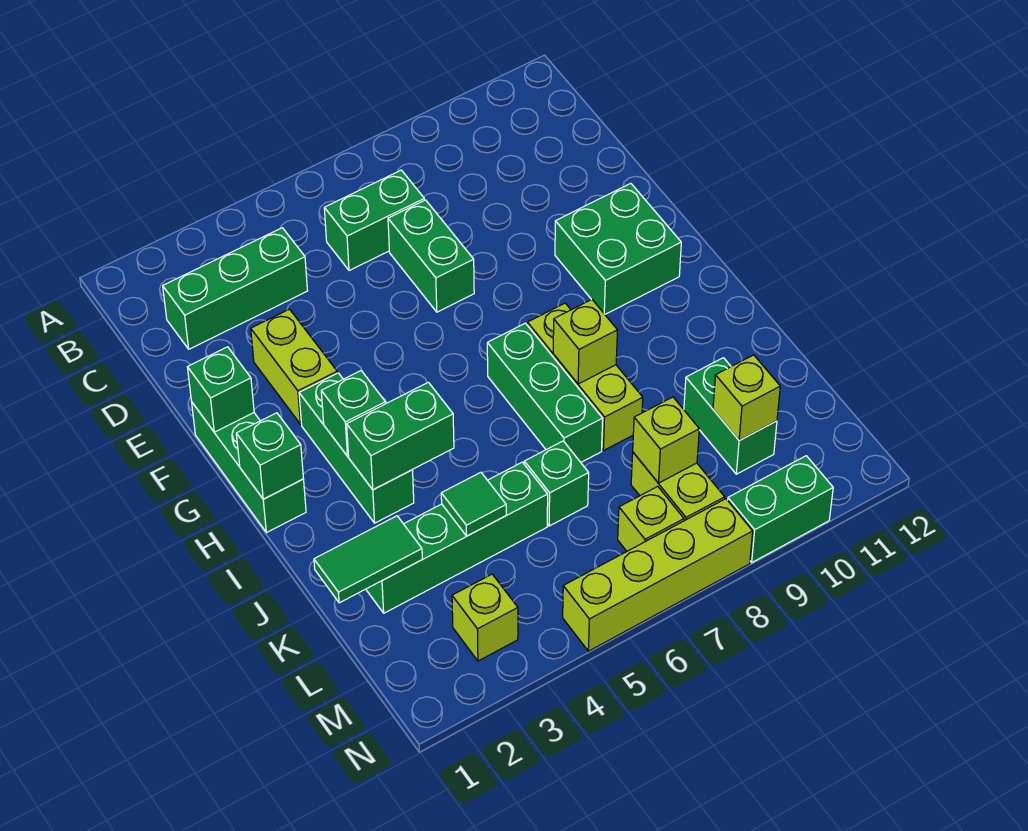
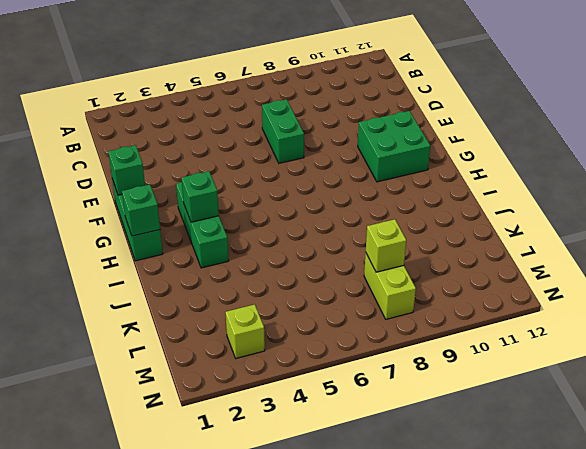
none -> green brick C2:C4 level 1
none -> green brick C6:C7 level 1
none -> lime brick E3:F3 level 1

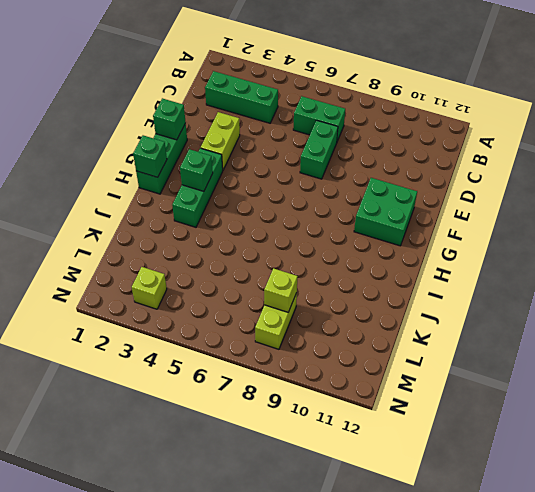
none -> green brick H7:J7 level 1
none -> lime brick H8:J8 level 1
none -> green brick K2:K5 level 1

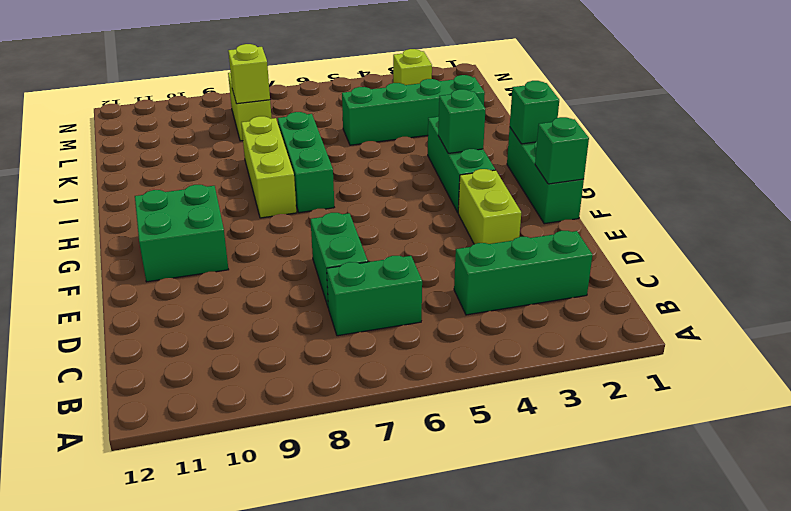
none -> green brick K6 level 1
none -> green brick K10:L10 level 1
none -> lime brick M7 level 1

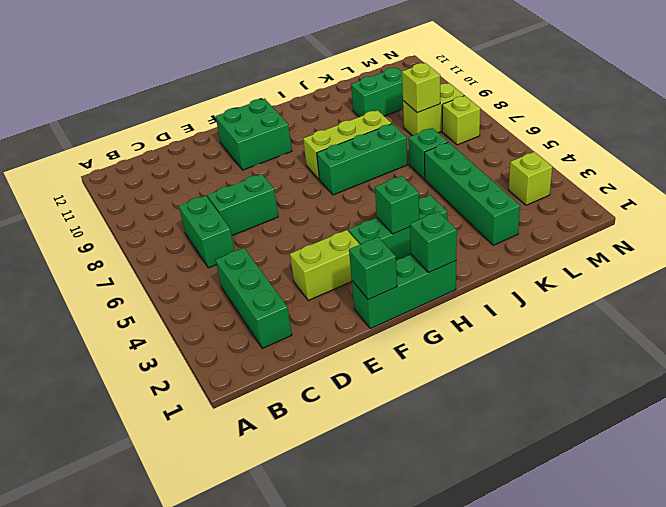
none -> lime brick N5:N8 level 1
none -> green brick N9:N10 level 1
none -> green brick I3:I4 level 2

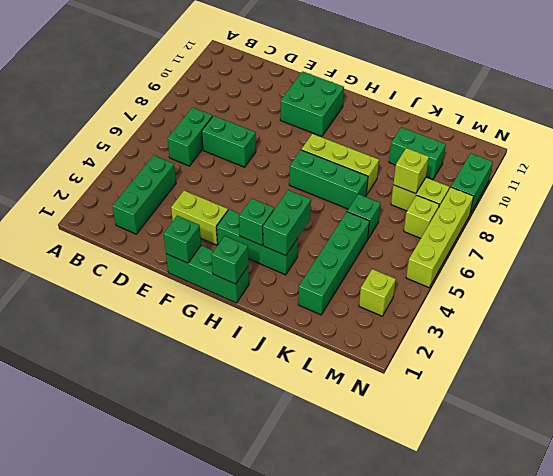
none -> lime brick I8 level 2
none -> green tile K1:K2 level 2
none -> green tile K4 level 2

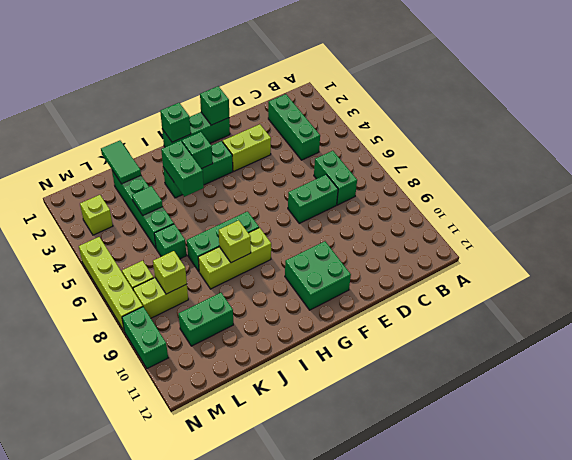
none -> lime brick L10 level 2

